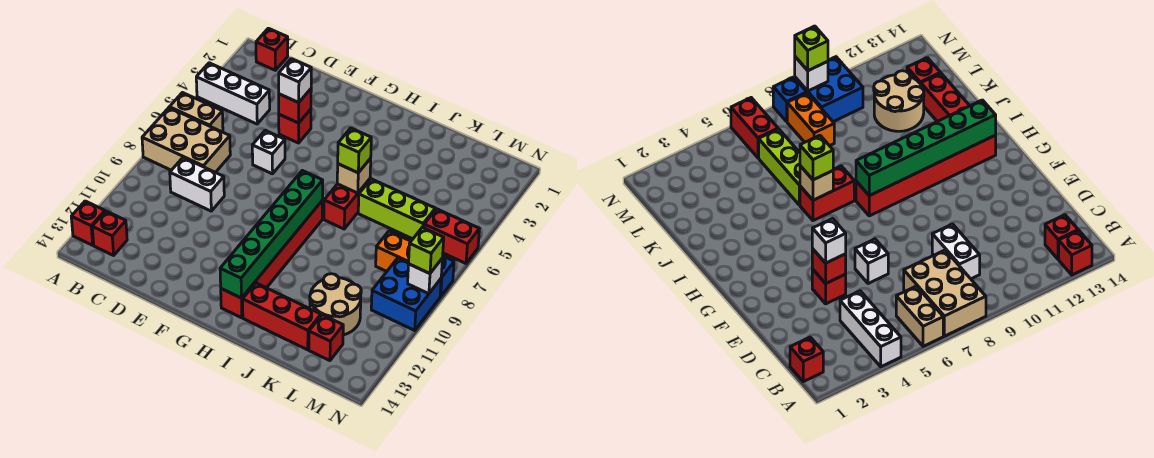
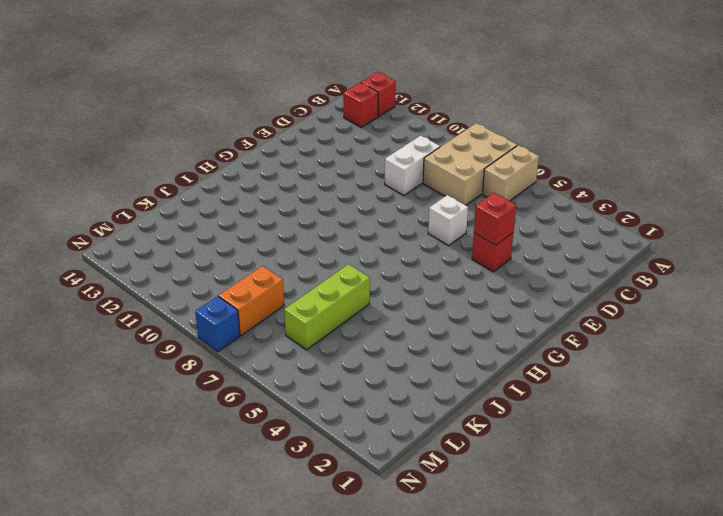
none -> white brick A4:C4 level 1
none -> red brick B1 level 1
none -> red brick H8:H13 level 1

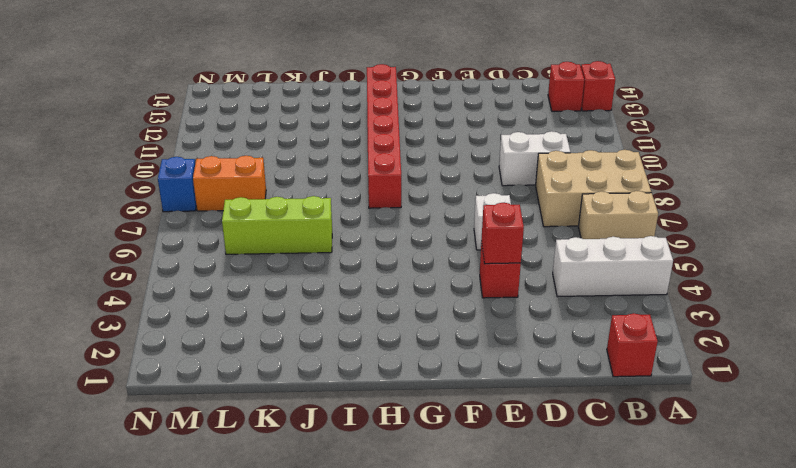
none -> red brick I6:I7 level 1
none -> red brick I13:K13 level 1
none -> tan round brick K11:L12 level 1

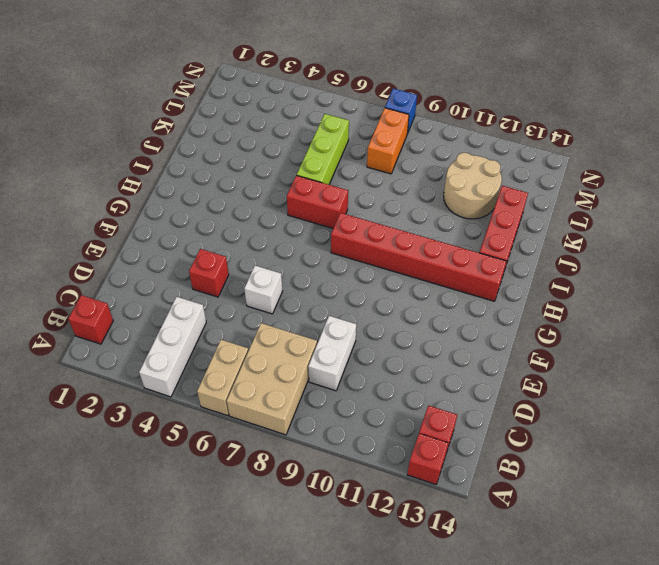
none -> red brick L13 level 1
none -> red brick M6:N6 level 1
none -> blue brick M9:N10 level 1

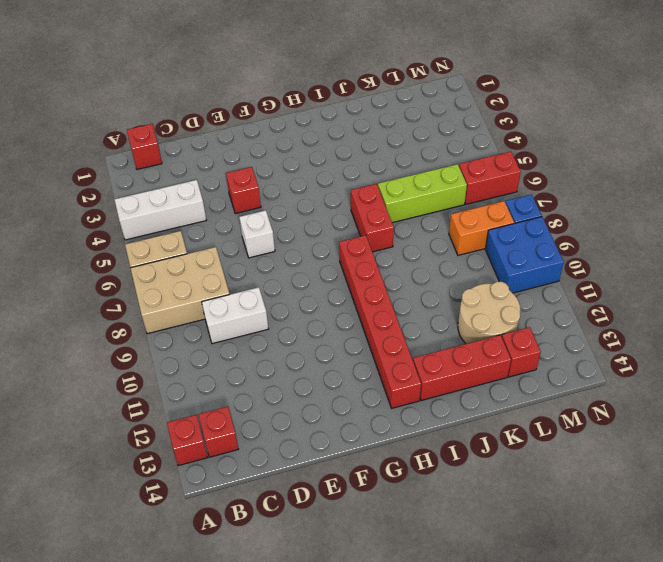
none -> red brick E4 level 2
none -> green brick H8:H13 level 2
none -> tan brick I6 level 2

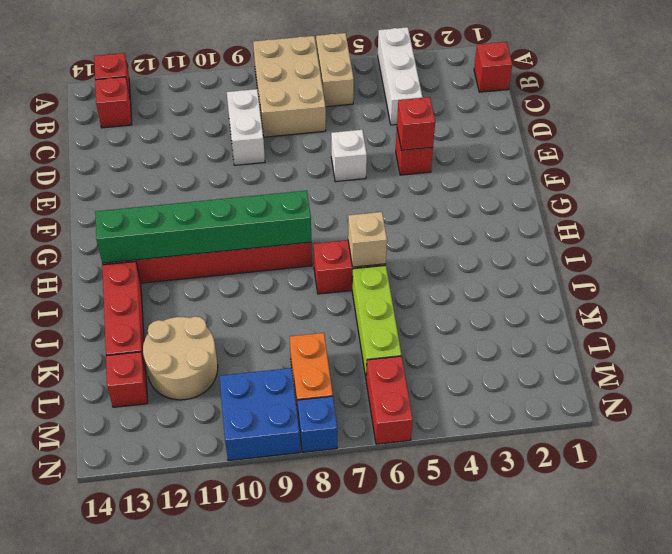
none -> white brick N9 level 2
none -> white brick E4 level 3
none -> lime brick I6 level 3

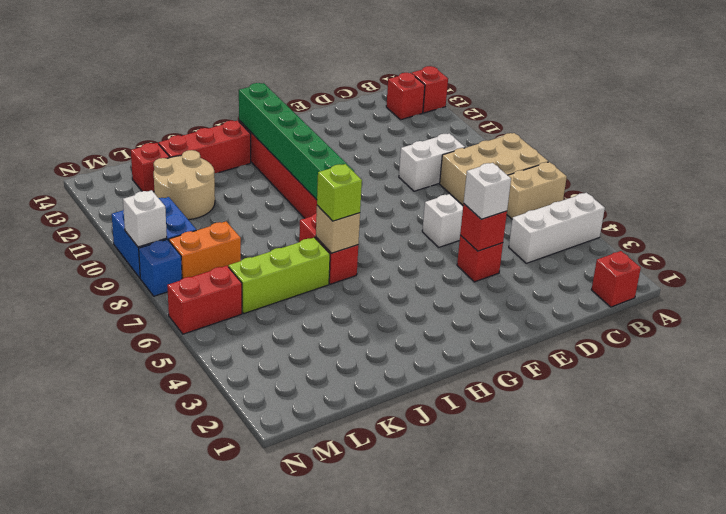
none -> lime brick N9 level 3

